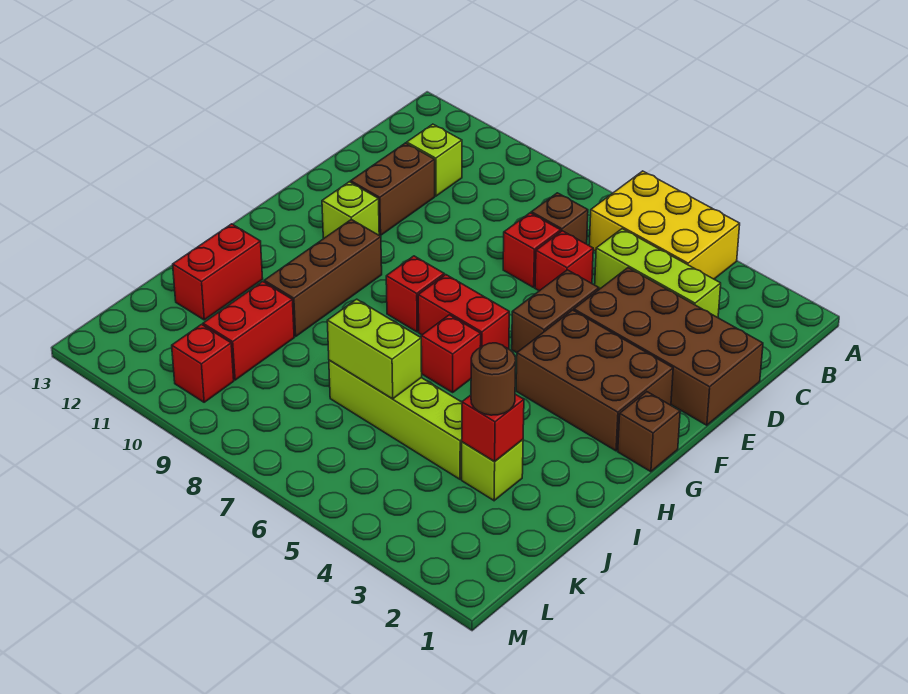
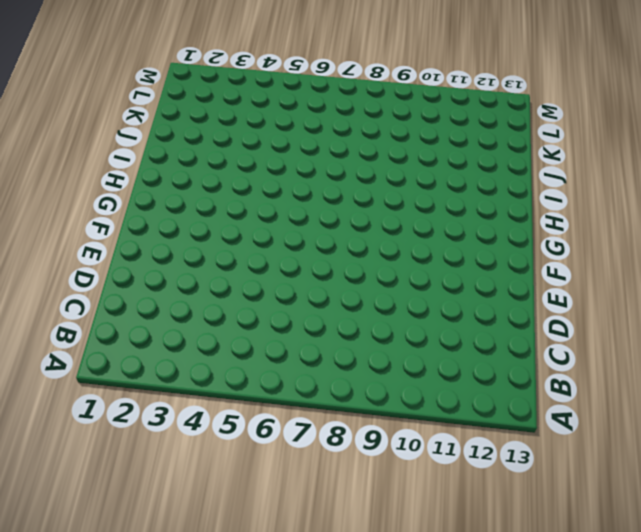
none -> yellow brick A4:B6 level 1
none -> lime brick C3:C5 level 1
none -> brown brick C7 level 1

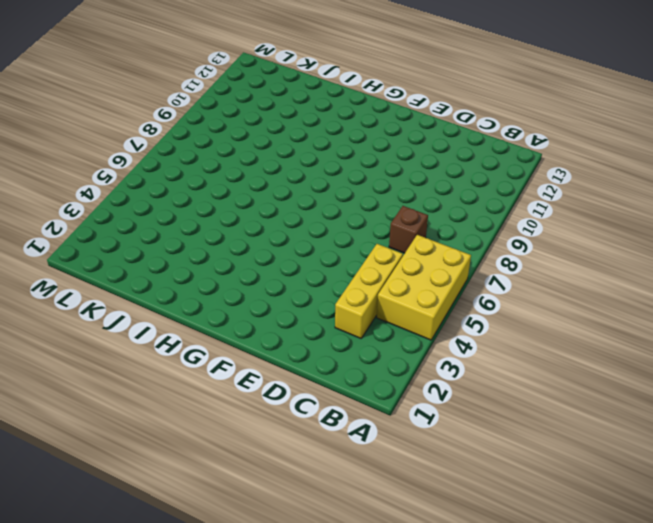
yellow brick C3:C5 level 1 -> lime brick C3:C5 level 1
none -> lime brick C11 level 1
none -> brown brick D1:E4 level 1
none -> red brick D6 level 1

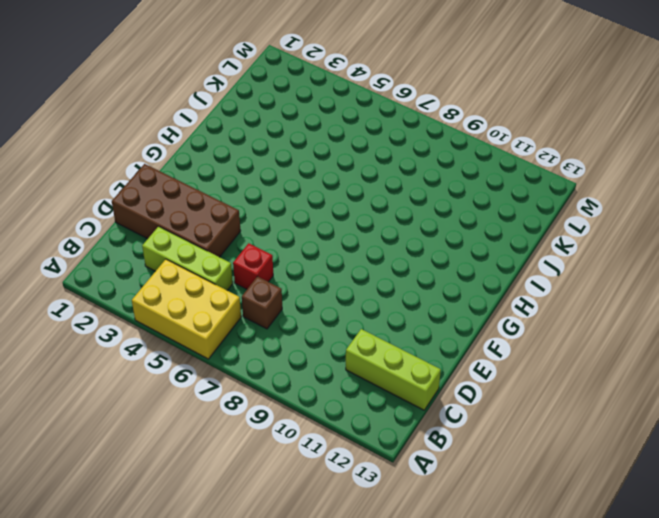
lime brick C11:C13 level 1 -> lime brick C11 level 1
none -> red brick D7 level 1
none -> brown brick D11:E11 level 1
none -> brown brick E5:F5 level 1

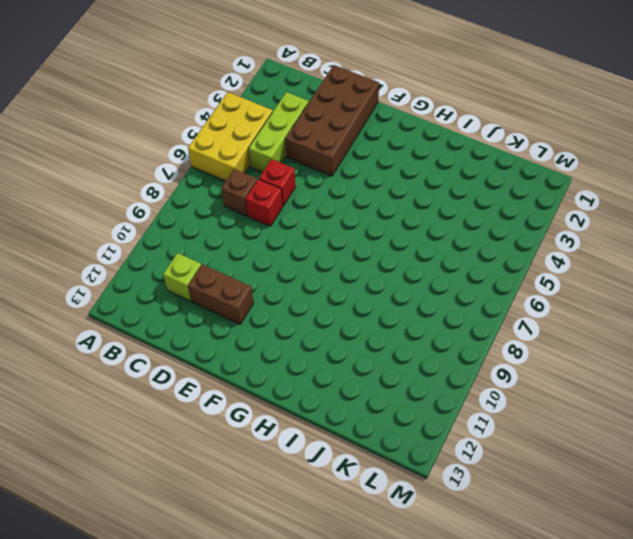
none -> brown brick E5:F5 level 1
none -> brown brick F2:G4 level 1
none -> lime brick F11 level 1

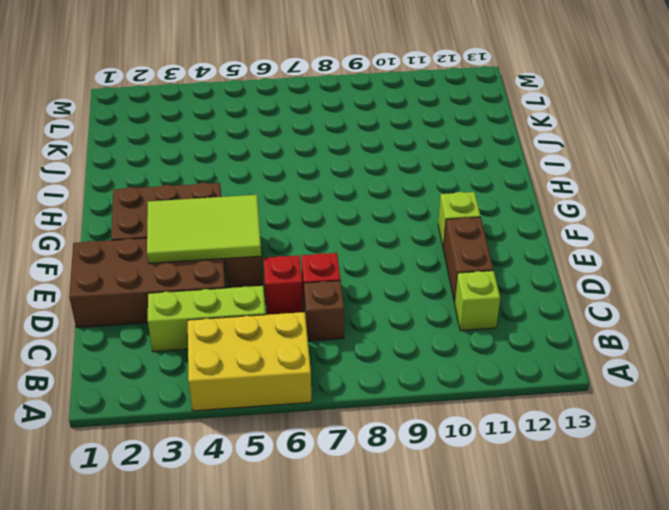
lime tile E3:F5 level 2 -> none
none -> brown brick G1 level 1
none -> red brick G6:G7 level 1
none -> red brick G8 level 1

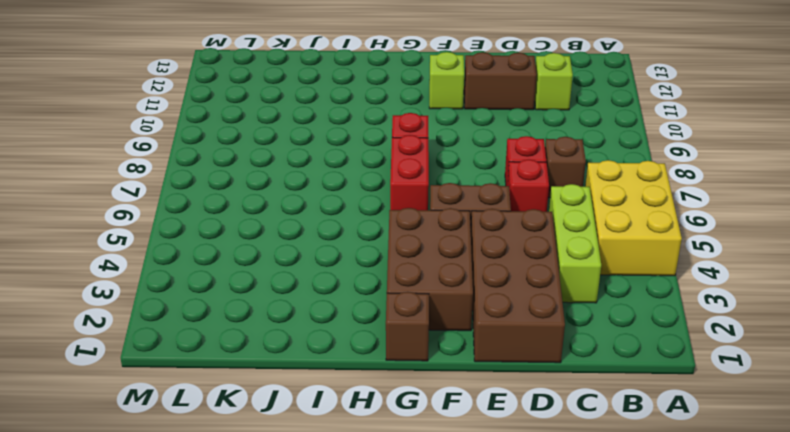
none -> brown brick G10:I10 level 1
none -> red brick H6 level 1
none -> red brick I12:J12 level 1

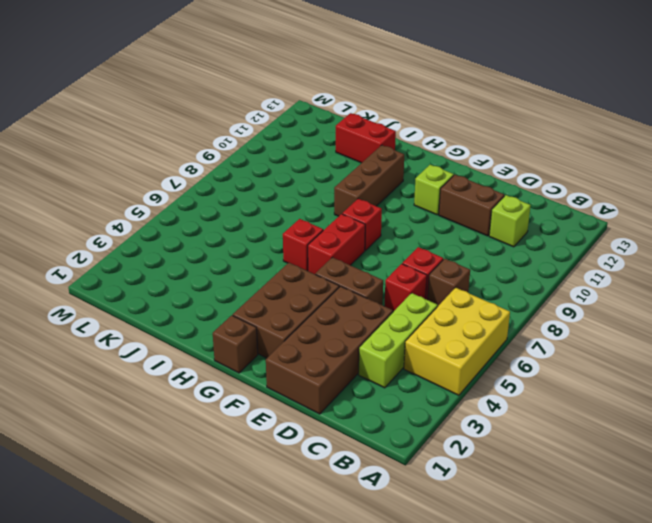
brown brick H9:H11 level 1 -> brown brick G10:I10 level 1
none -> lime brick J3 level 1
none -> lime brick J4:J7 level 1
none -> red brick J10:K10 level 1

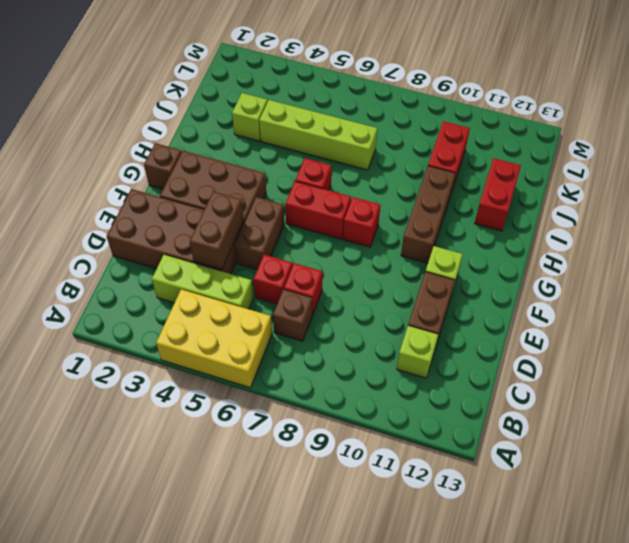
brown brick D4:E4 level 2 -> none
none -> red brick L10 level 1
none -> red brick J3 level 2
none -> lime brick J6:J7 level 2

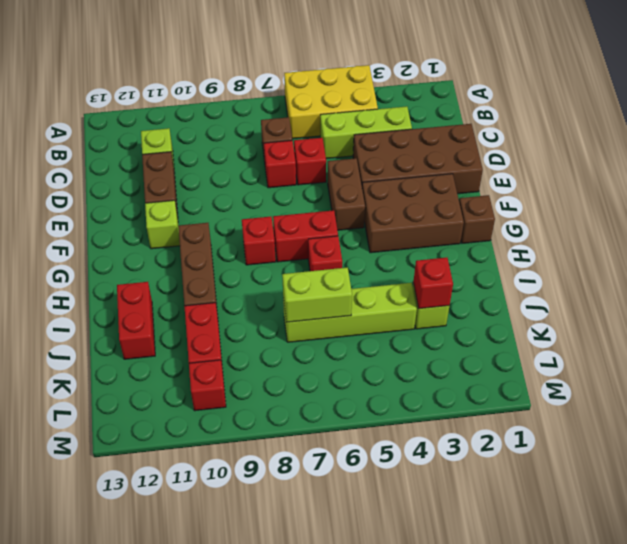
none -> brown round brick J3 level 3

